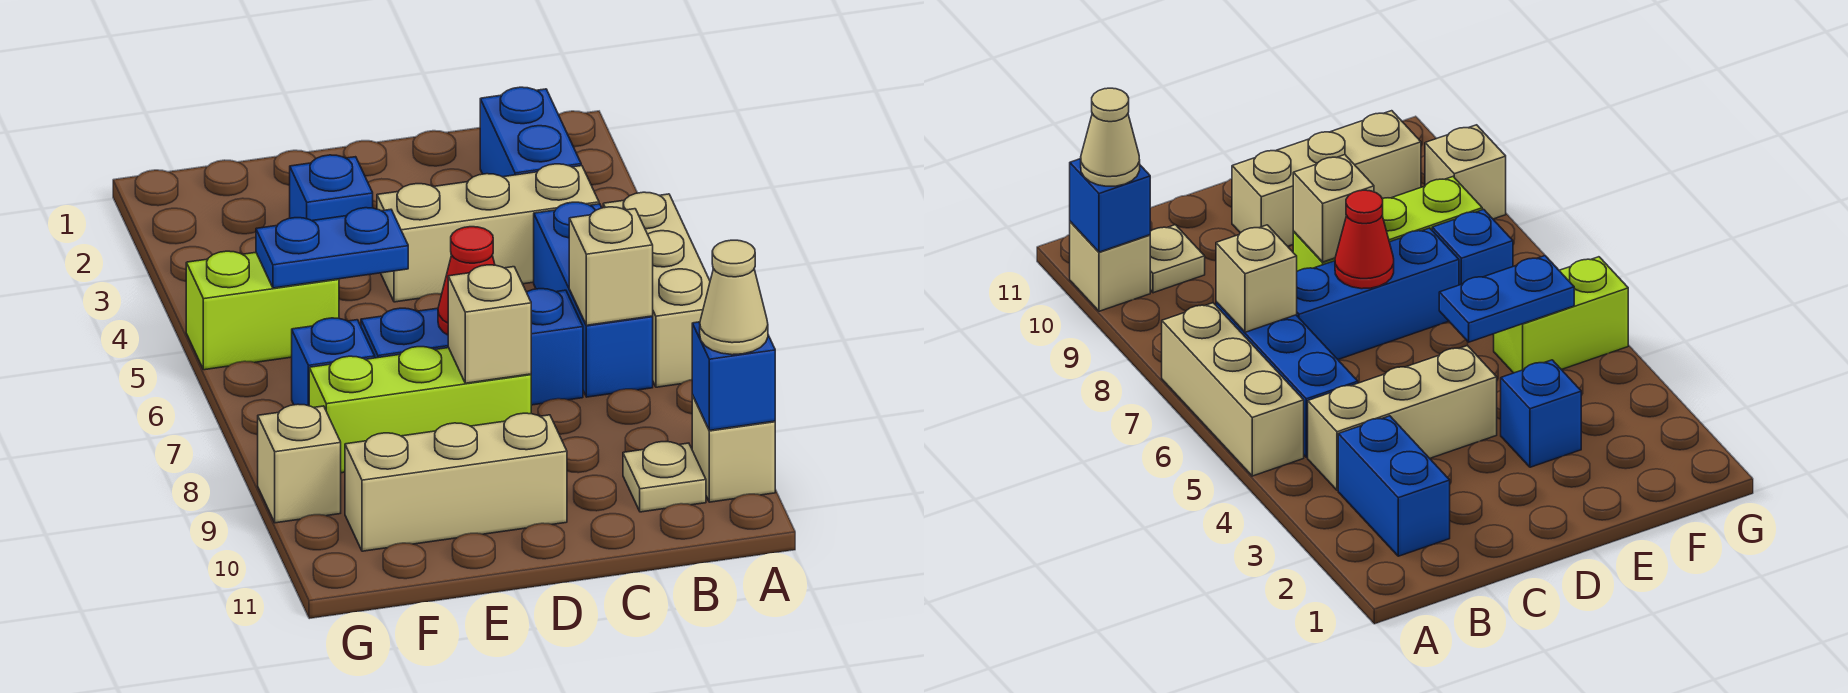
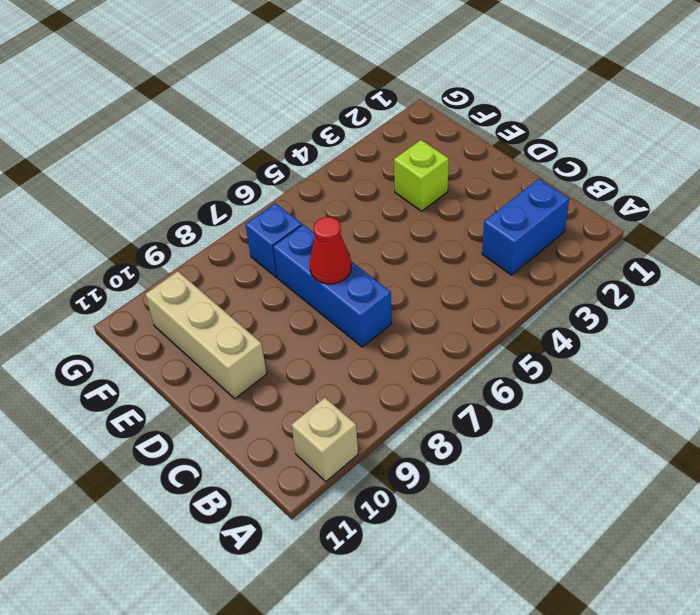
lime brick E3 level 1 -> blue brick E3 level 1
none -> tan brick A5:A7 level 1
none -> tan brick B4:D4 level 1
none -> blue brick B5:B7 level 1

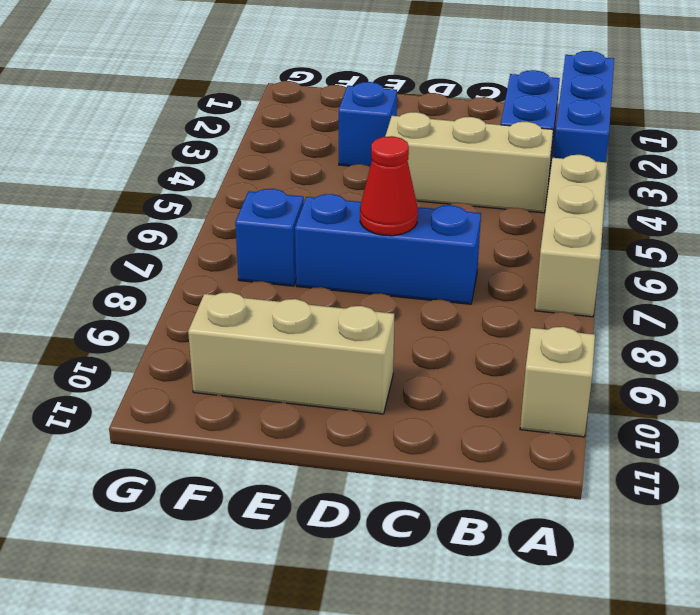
blue brick A1:A3 level 1 -> blue brick B5:B7 level 1
none -> tan plate B10 level 1
none -> lime brick D8:F8 level 1
none -> lime brick F5:G5 level 1

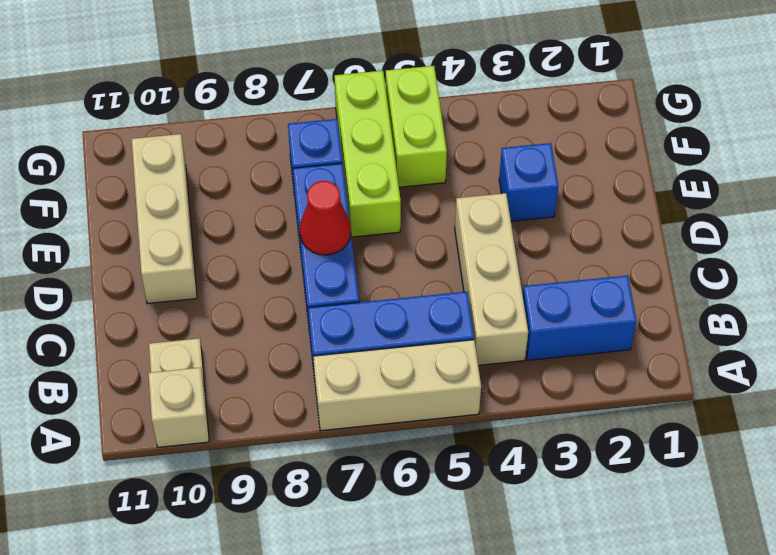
lime brick E6:G6 level 1 -> lime brick D8:F8 level 1
none -> tan brick G9 level 1
none -> blue brick A10 level 2
none -> tan brick B7 level 2

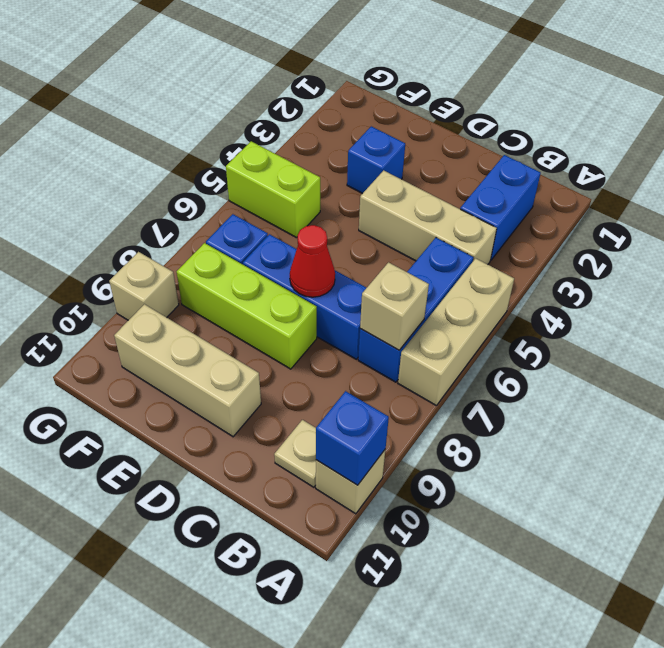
none -> tan brick D8 level 2
none -> blue plate E5:F5 level 2
none -> tan cone A10 level 3

